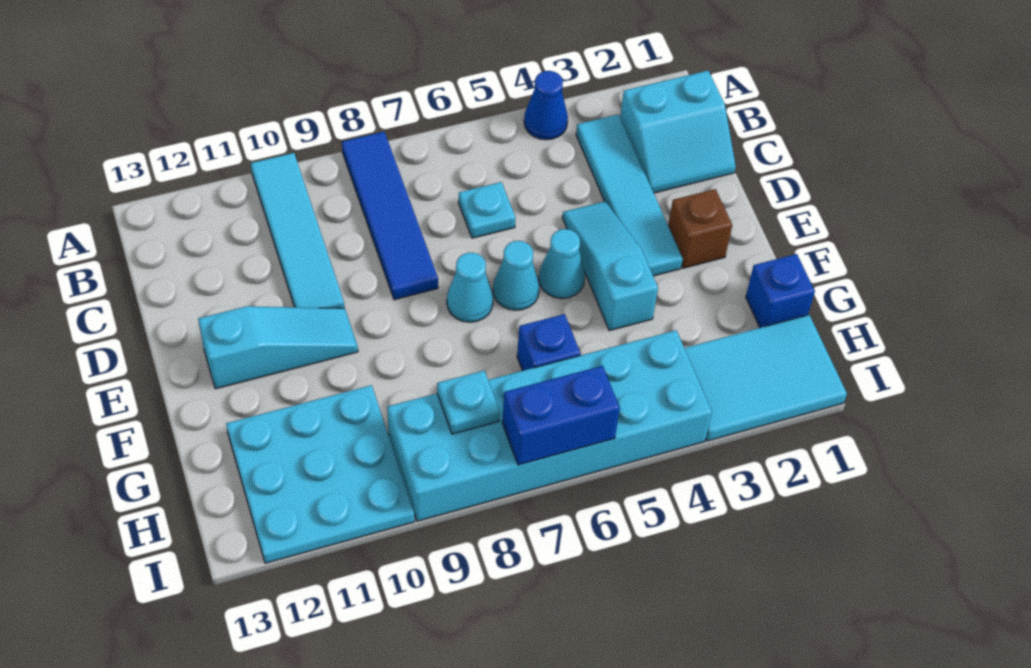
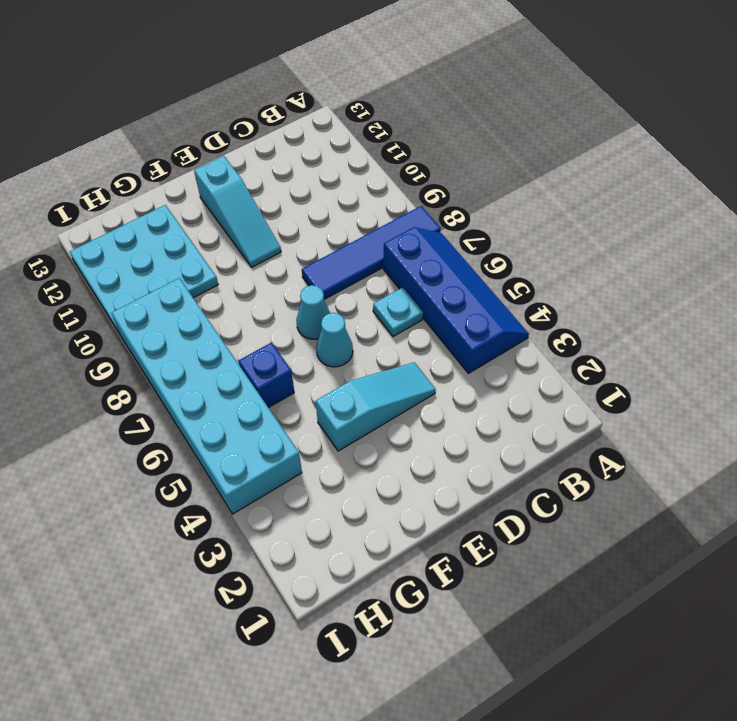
blue slope A4:B7 level 1 top B -> blue cone A4 level 1
none -> cyan tile A10:D10 level 1
none -> cyan slope B1:C2 level 1 top B
none -> cyan tile B3:E3 level 1

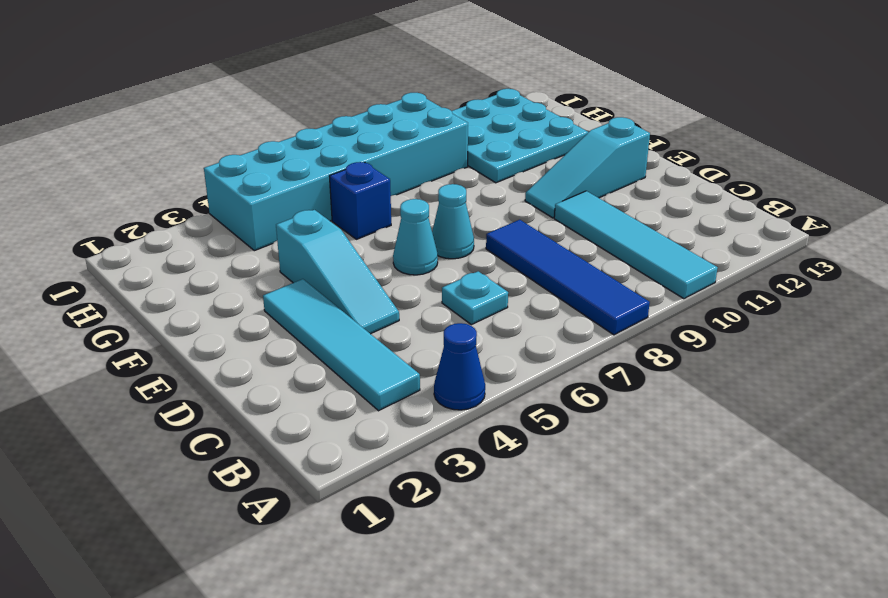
none -> cyan slope B1:C2 level 1 top B
none -> brown brick E2 level 1
none -> cyan cone E5 level 1

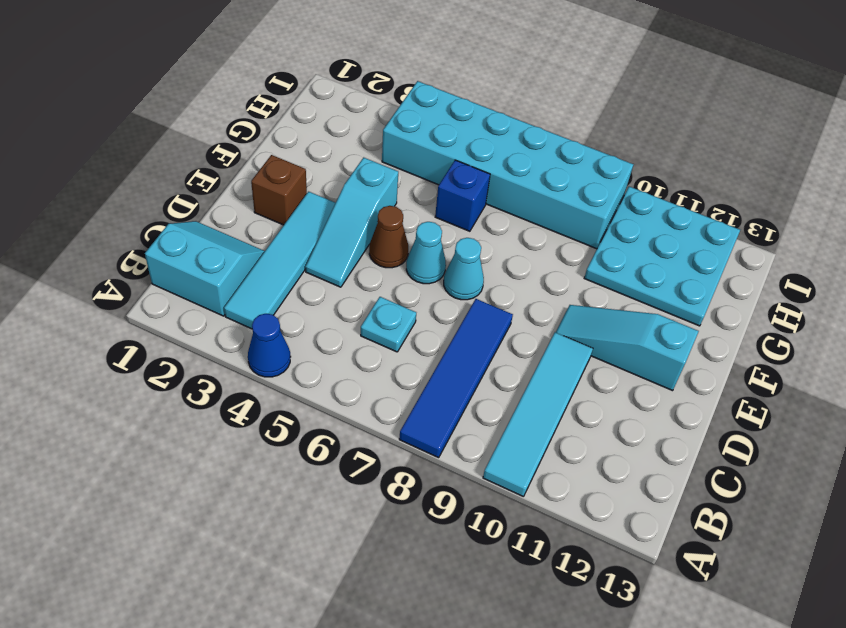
brown cone E5 level 1 -> cyan cone E5 level 1
none -> blue brick G1 level 1
none -> cyan tile H1:I3 level 1
none -> cyan plate H8 level 2

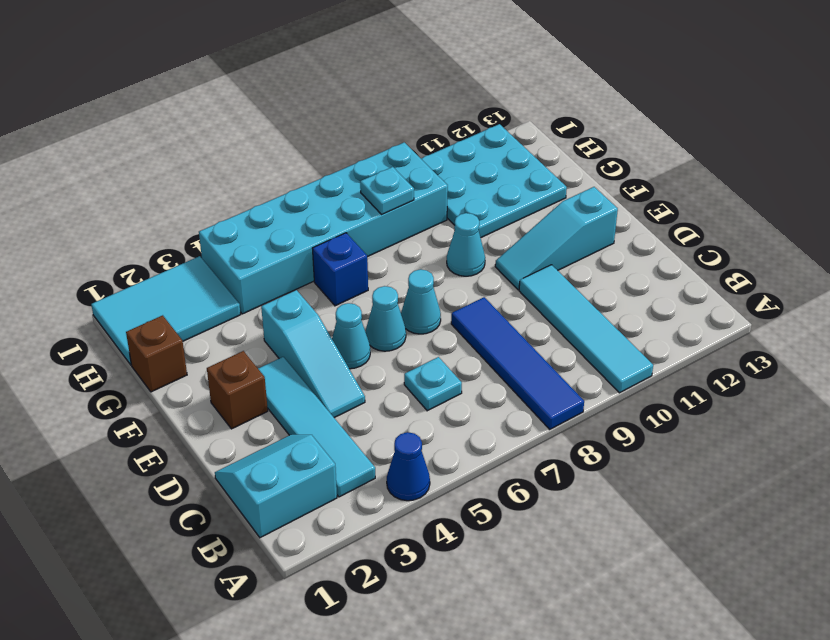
cyan cone F9 level 1 -> none
brown brick G1 level 1 -> blue brick G1 level 1
none -> blue brick I6:I7 level 2

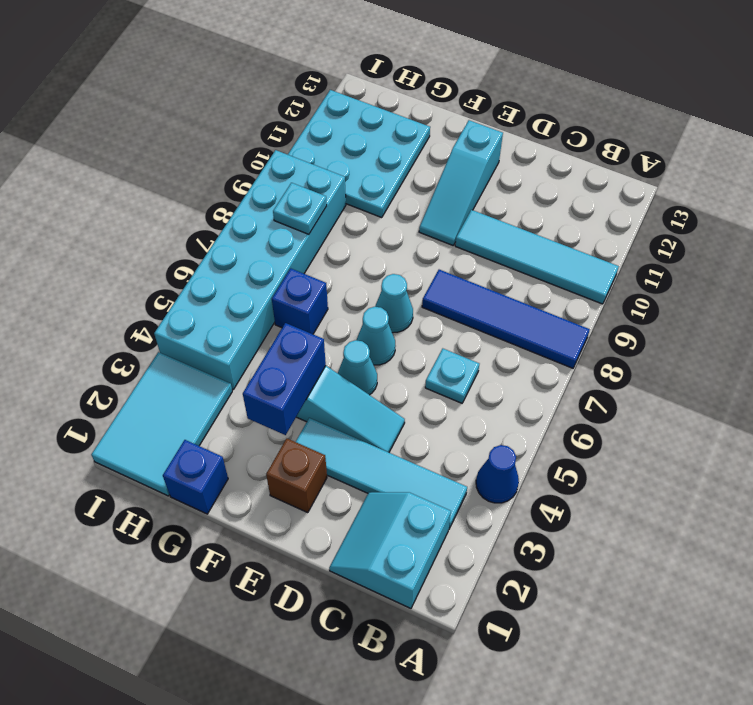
blue brick F3:F4 level 2 -> blue brick I6:I7 level 2

